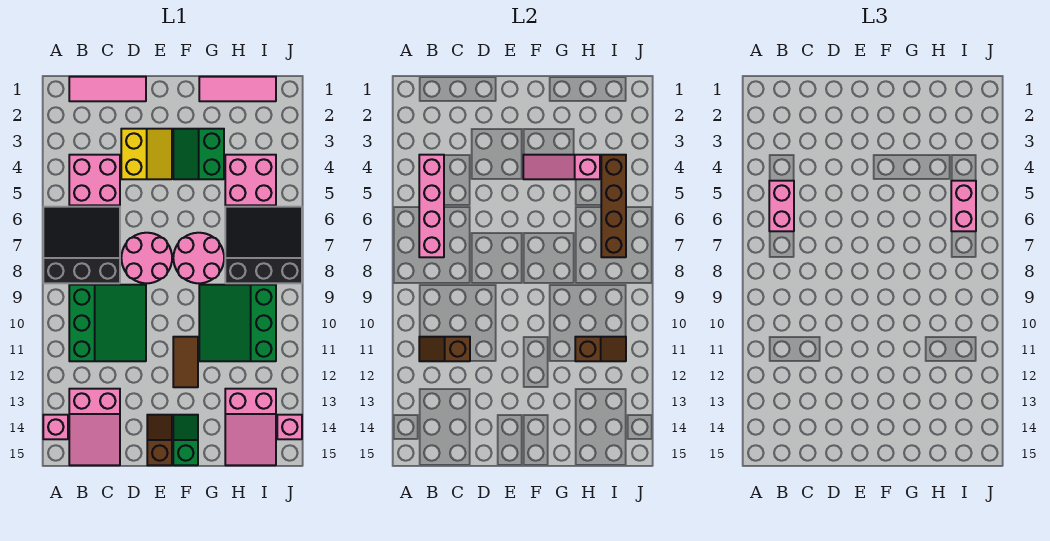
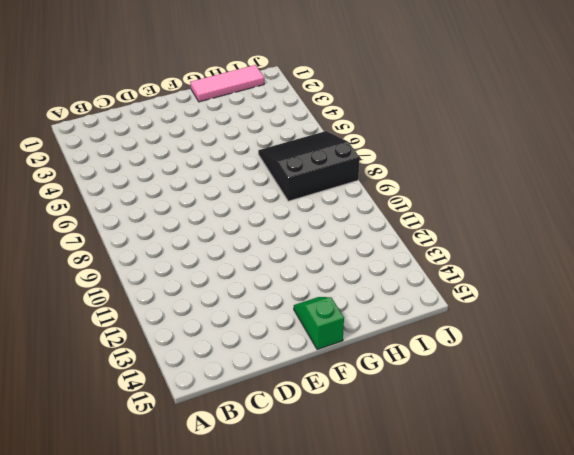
none -> black slope A6:C8 level 1 top 8
none -> pink brick A14 level 1
none -> pink tile B1:D1 level 1

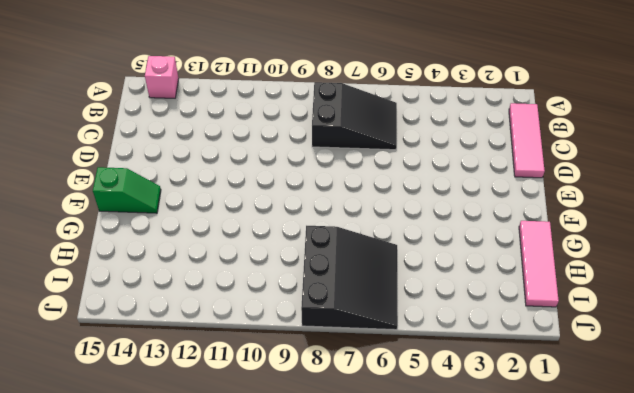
black slope B6:C8 level 1 top 8 -> black slope A6:C8 level 1 top 8
none -> pink brick B4:C5 level 1
none -> green slope B9:D11 level 1 top B
none -> pink slope B13:C15 level 1 top 13

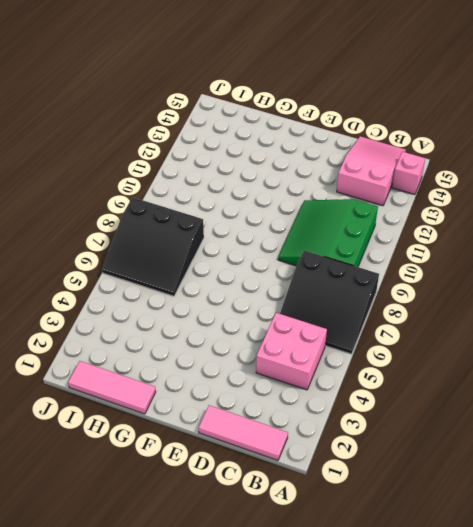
none -> yellow slope D3:E4 level 1 top D
none -> pink round brick D7:E8 level 1
none -> brown slope E14:E15 level 1 top 15

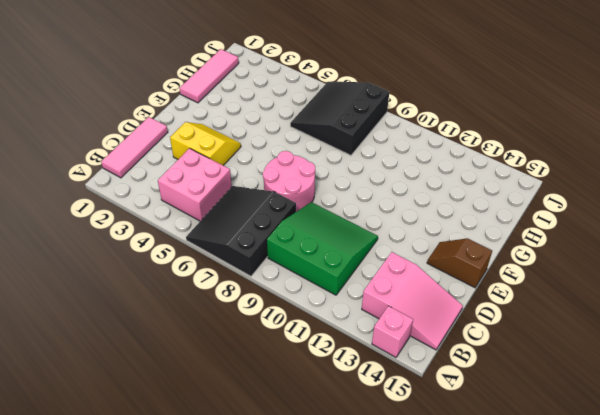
none -> green slope F3:G4 level 1 top G
none -> pink round brick F7:G8 level 1
none -> brown tile F11:F12 level 1

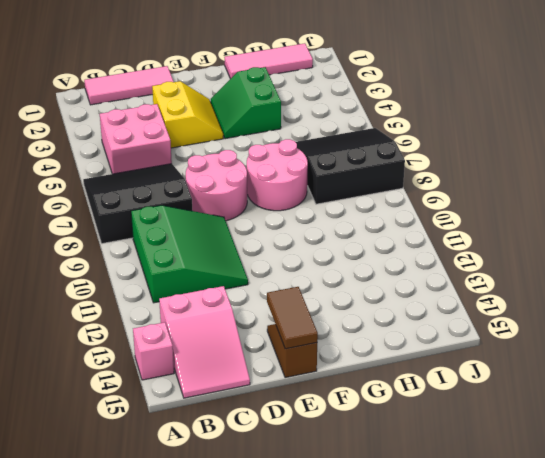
brown tile E14:E15 level 2 -> brown tile F11:F12 level 1
none -> green slope F14:F15 level 1 top 15
none -> green slope G9:I11 level 1 top I
none -> pink brick H4:I5 level 1

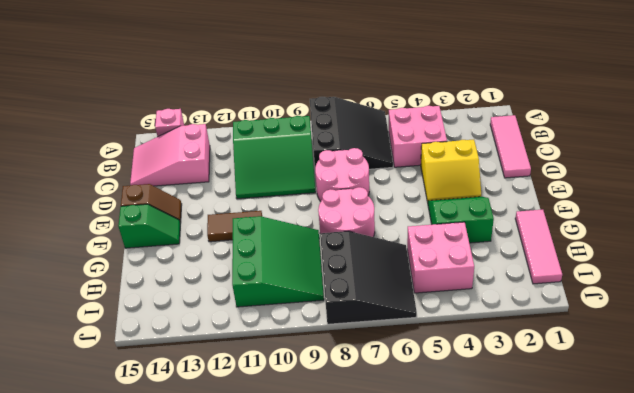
green slope G9:I11 level 1 top 11 -> green slope G9:I11 level 1 top I
none -> pink slope H13:I15 level 1 top 13
none -> pink brick J14 level 1
none -> pink brick B4:B7 level 2

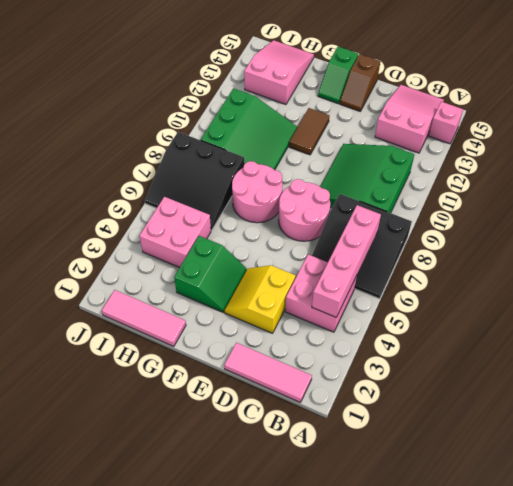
none -> pink brick J14 level 1
none -> brown slope B11:C11 level 2 top C
none -> pink slope F4:H4 level 2 top H

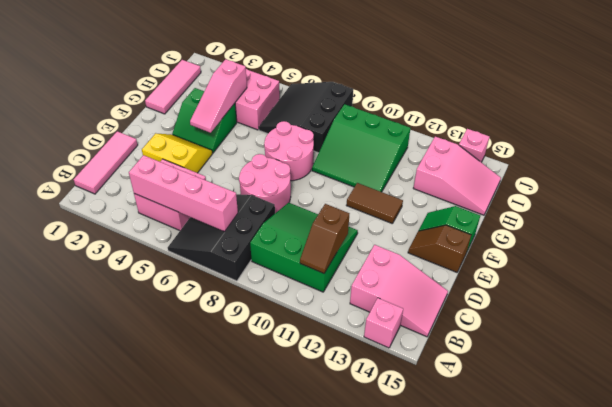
none -> brown slope H11:I11 level 2 top H
none -> brown brick I4:I7 level 2
none -> pink brick B5:B6 level 3

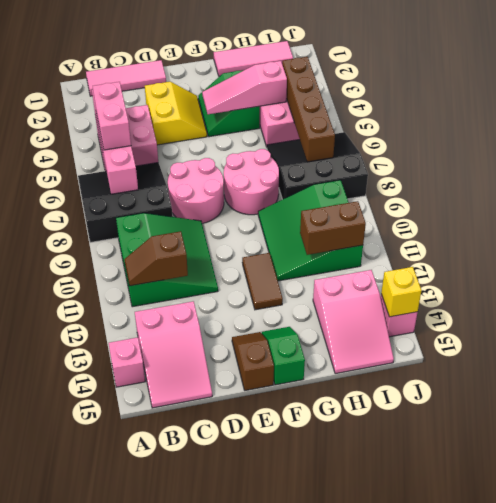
brown brick H11:I11 level 2 -> brown slope H11:I11 level 2 top H
yellow brick J14 level 2 -> none
none -> pink brick I5:I6 level 3

